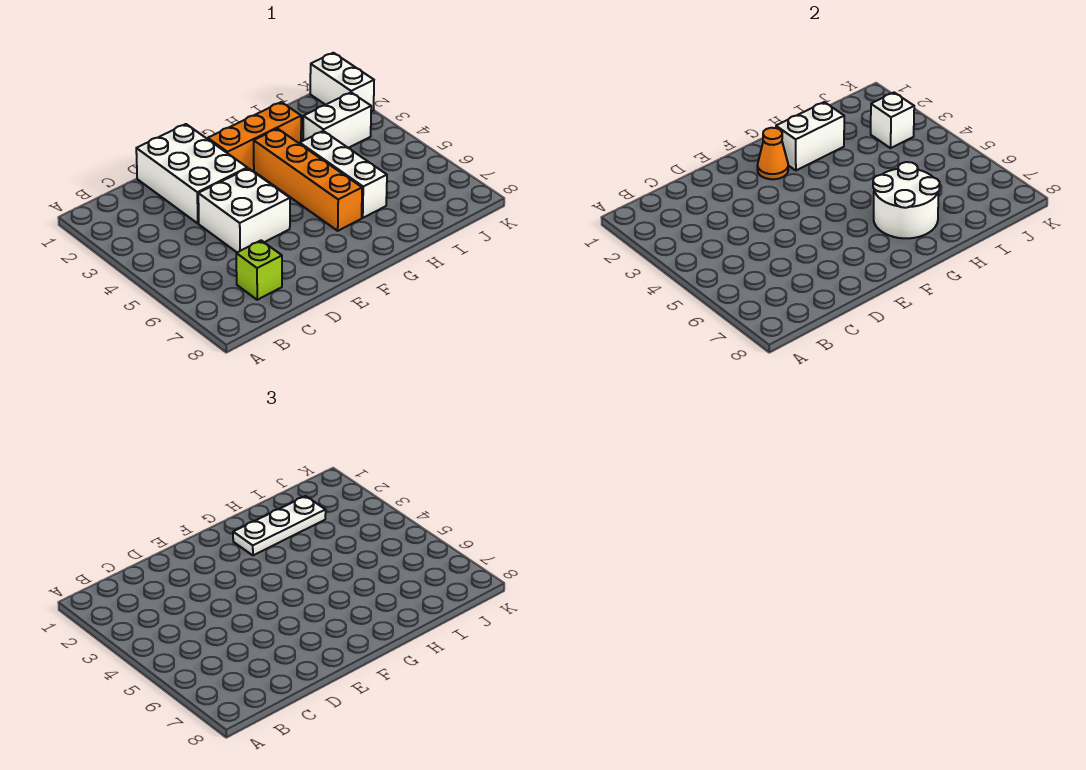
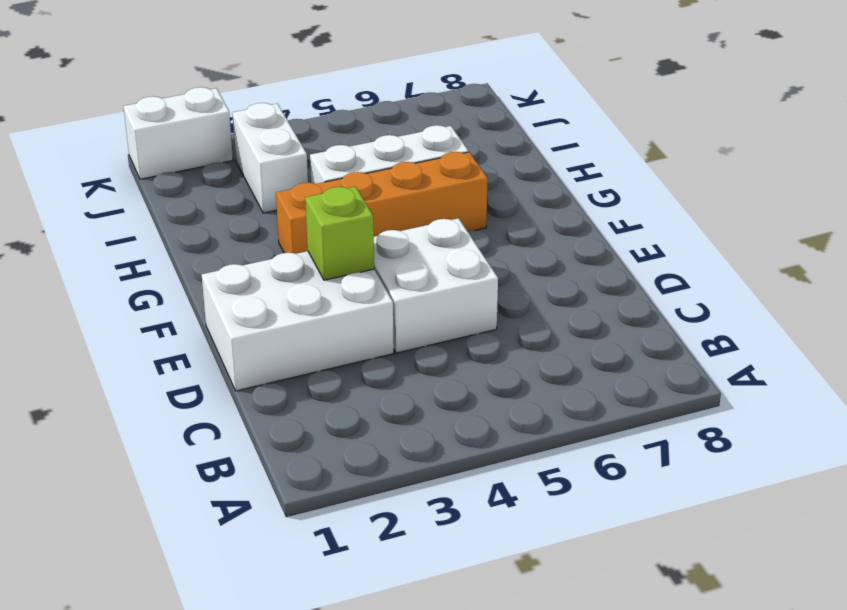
lime brick E3 level 2 -> lime brick C7 level 1
none -> orange brick F2:H2 level 1
none -> orange cone F2 level 2
none -> white brick G2:H2 level 2

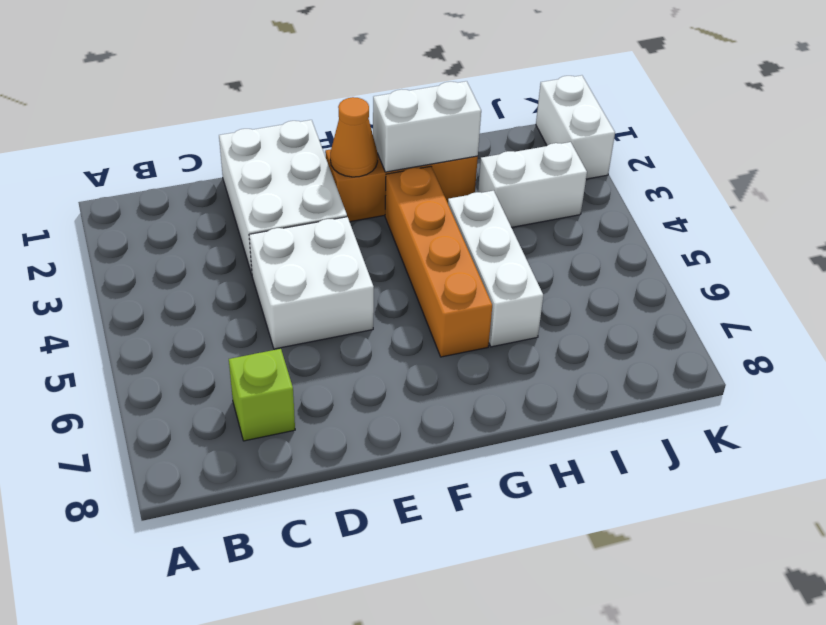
none -> white round brick G6:H7 level 2
none -> white brick J3 level 2
none -> white plate G2:I2 level 3

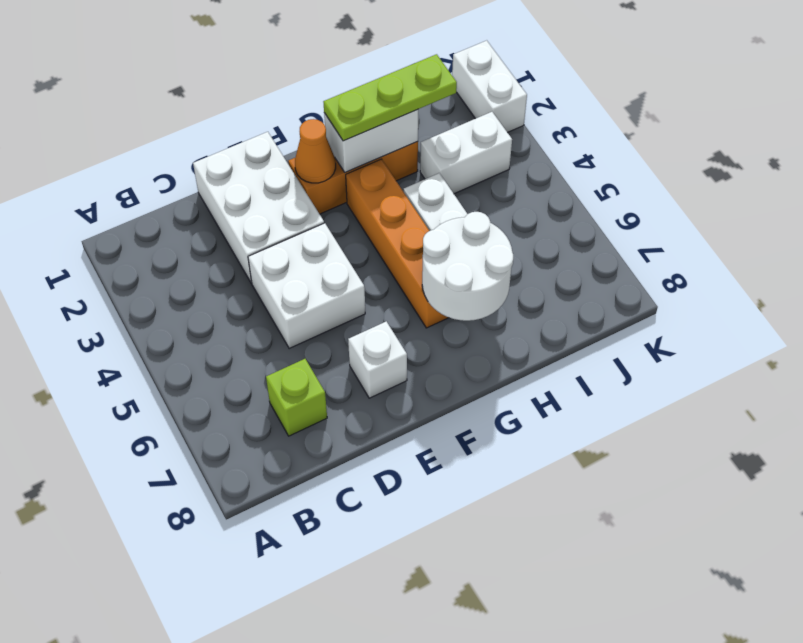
white brick E7 level 1 -> white brick J3 level 2
lime plate G2:I2 level 3 -> white plate G2:I2 level 3

